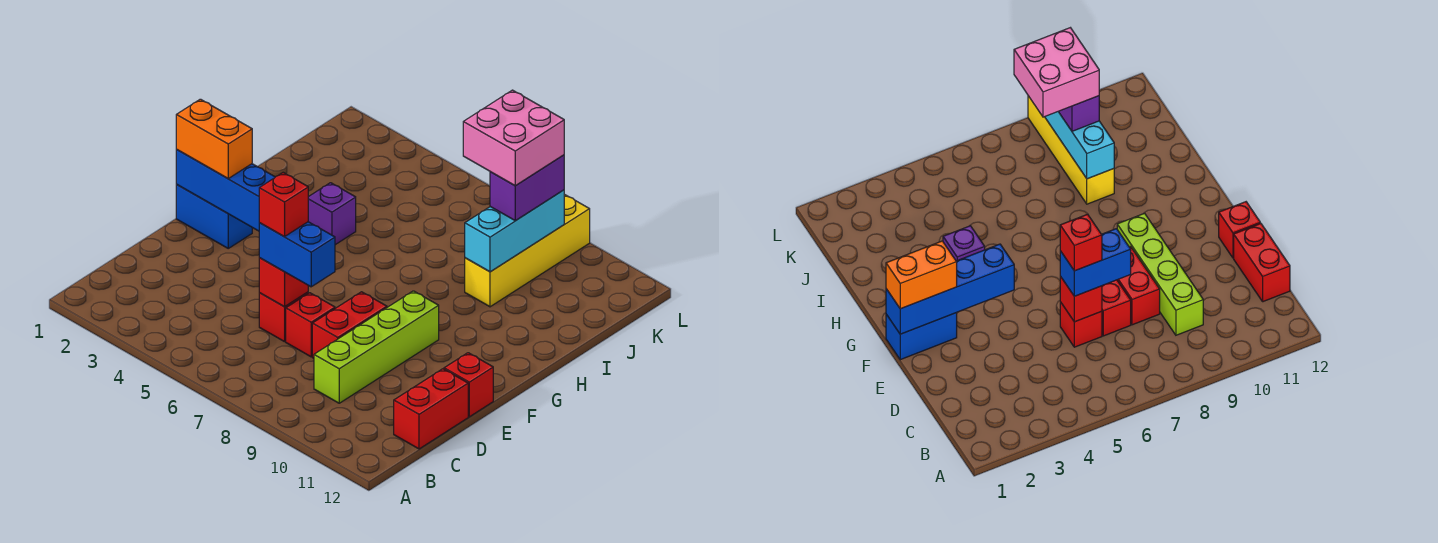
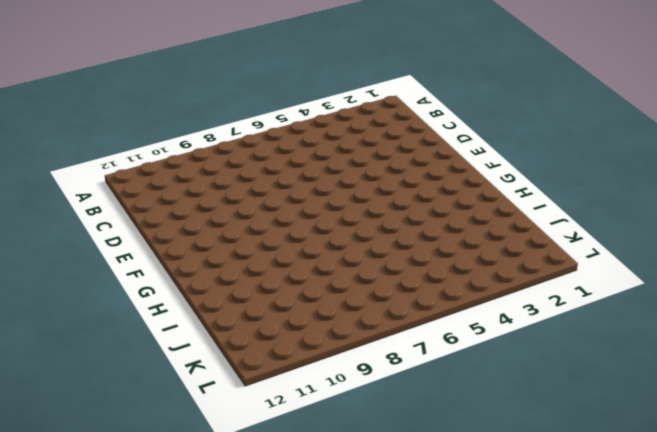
none -> lime brick C9:F9 level 1
none -> red brick C12:D12 level 1
none -> red brick D6 level 1

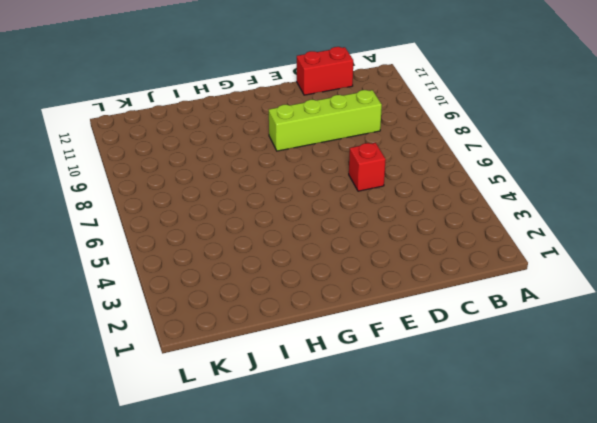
none -> red brick D7 level 1
none -> red brick D8:E8 level 1
none -> red brick E12 level 1

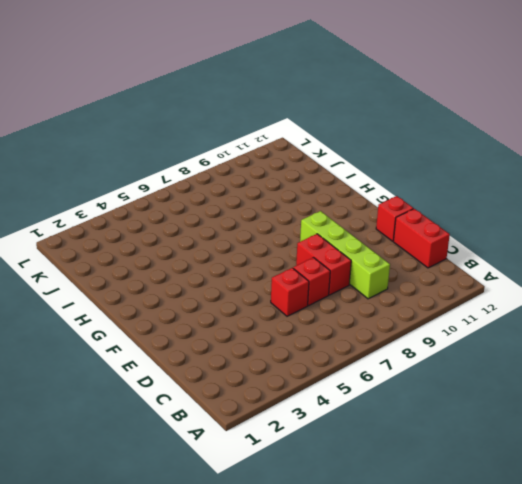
none -> blue brick F1:F2 level 1
none -> purple brick H4 level 1
none -> yellow brick I9:L9 level 1

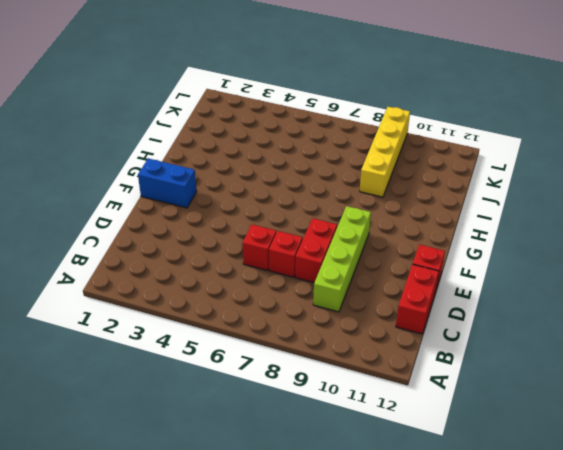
none -> purple brick H4 level 1
none -> red brick D6 level 2
none -> blue brick F1:F4 level 2

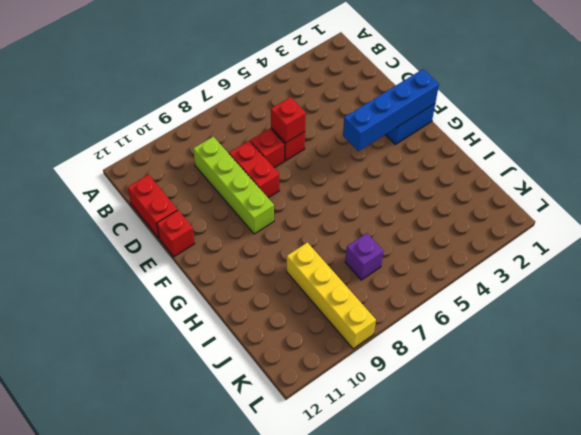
purple brick J7 level 1 -> purple brick H4 level 1
none -> cyan brick I9:K9 level 2
none -> blue brick D6:D7 level 3
none -> orange brick F1:F2 level 3

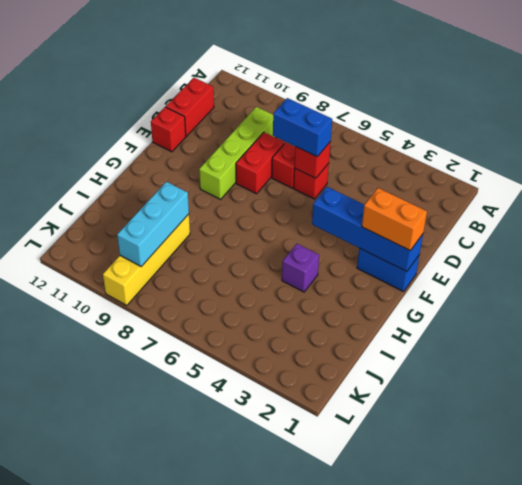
none -> purple brick J9:K9 level 3
none -> red brick D6 level 4
none -> pink brick J8:K9 level 4

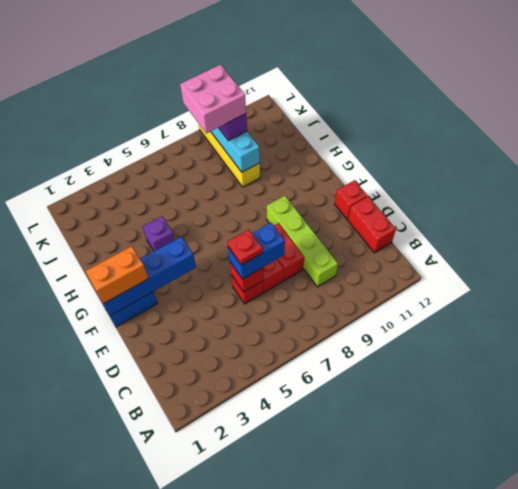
red plate D6 level 4 -> red brick D6 level 4

